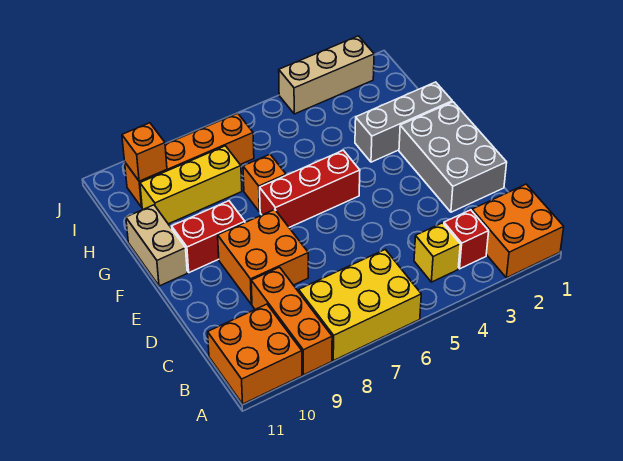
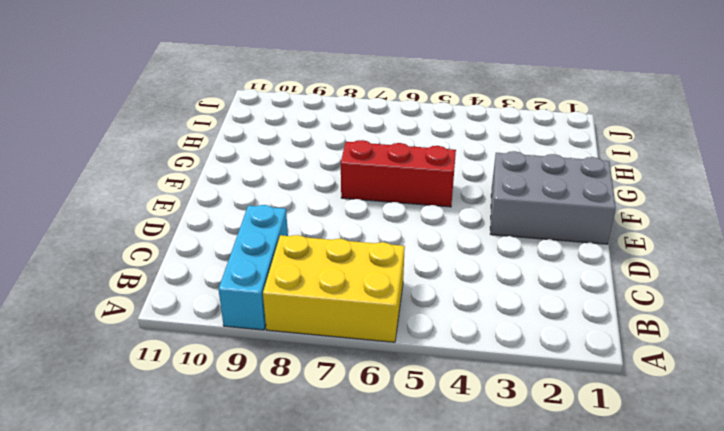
cyan brick A9:C9 level 1 -> orange brick A9:C9 level 1
grey brick E1:F3 level 1 -> grey brick D1:F2 level 1
none -> orange brick A1:B2 level 1
none -> orange brick A10:B11 level 1
none -> red brick B3 level 1

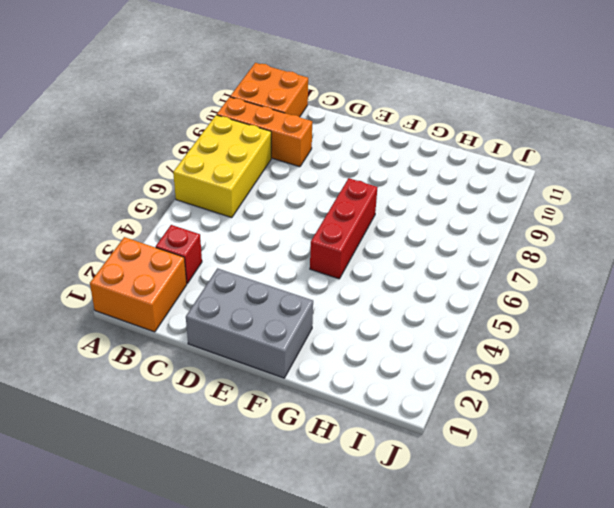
none -> yellow brick B4 level 1
none -> orange brick D8:E9 level 1
none -> red brick F9:F10 level 1

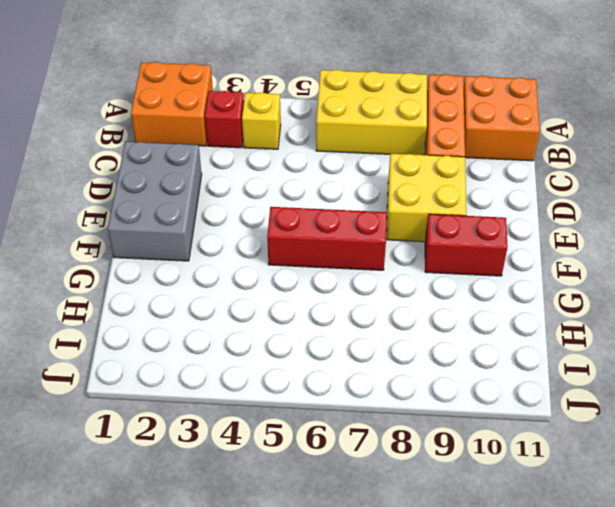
yellow brick D8:E9 level 1 -> orange brick D8:E9 level 1
none -> tan brick F11:G11 level 1
none -> grey brick G1:G3 level 1
none -> orange brick G7 level 1

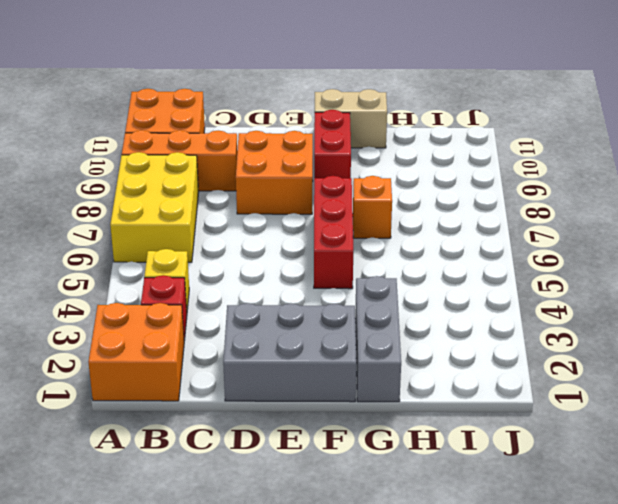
none -> yellow brick H8:H10 level 1
none -> orange brick I7:I10 level 1
none -> tan brick J2:J4 level 1

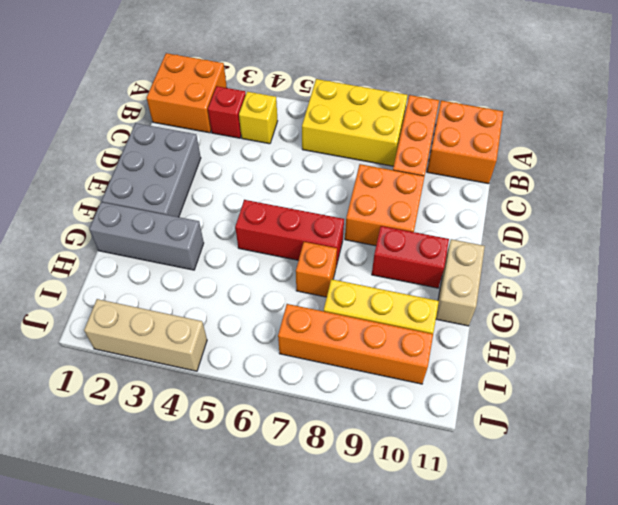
none -> orange brick I10 level 2

